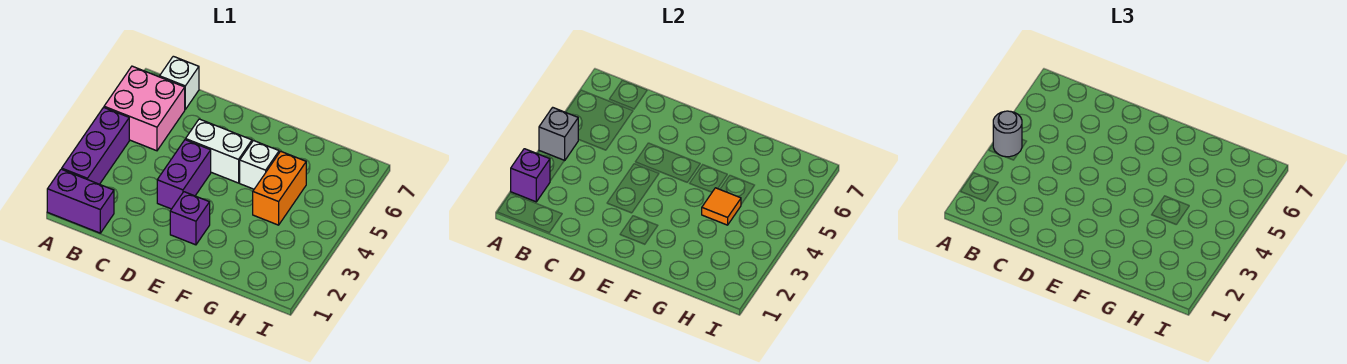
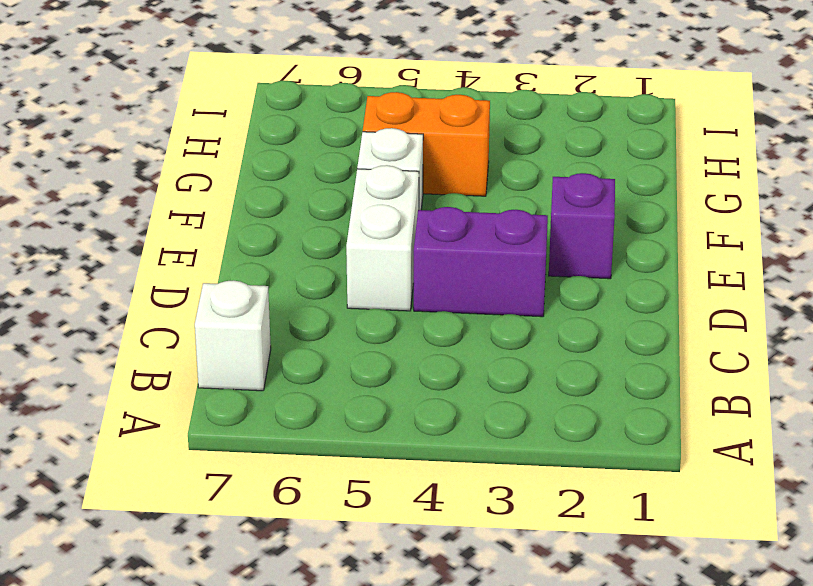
none -> purple brick A1:B1 level 1
none -> purple brick A2:A4 level 1
none -> pink brick A5:B6 level 1

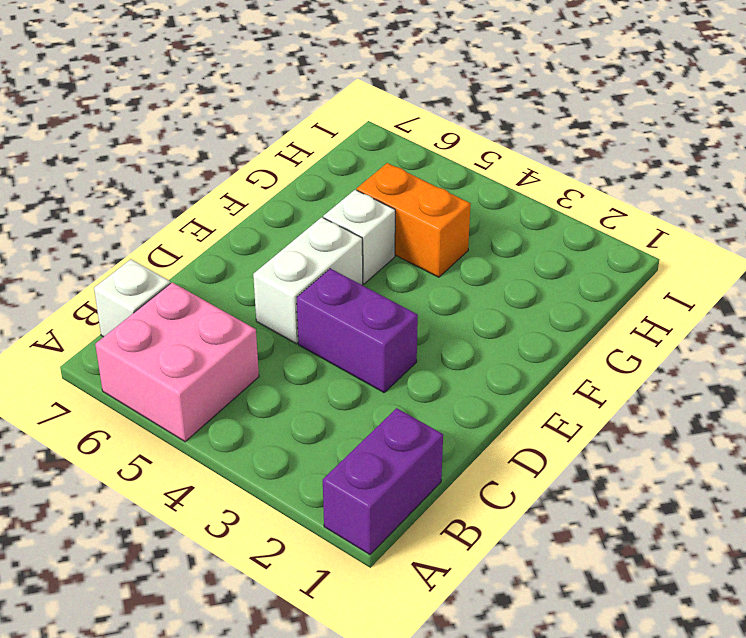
none -> purple brick A2:A4 level 1
none -> purple brick E2 level 1
none -> purple brick A2 level 2

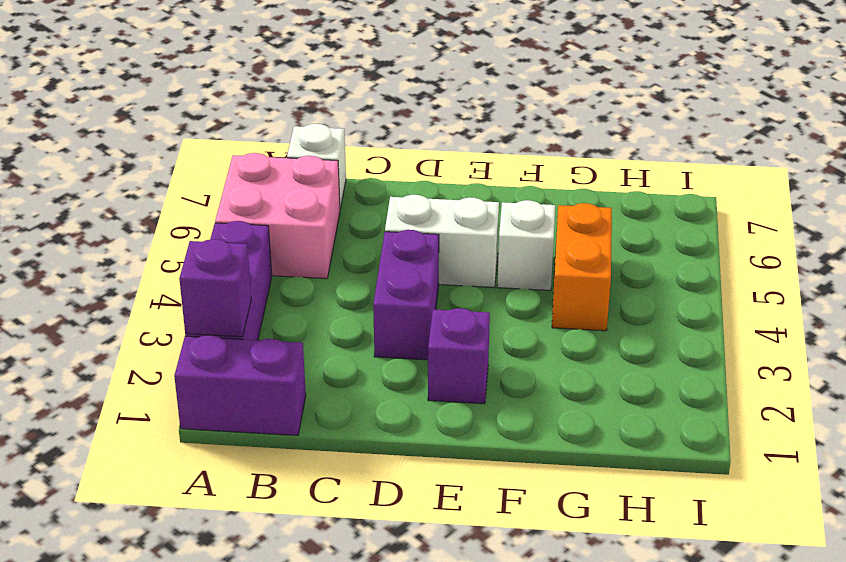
none -> grey brick A4 level 2
none -> orange tile G4 level 2
none -> grey round brick A4 level 3

